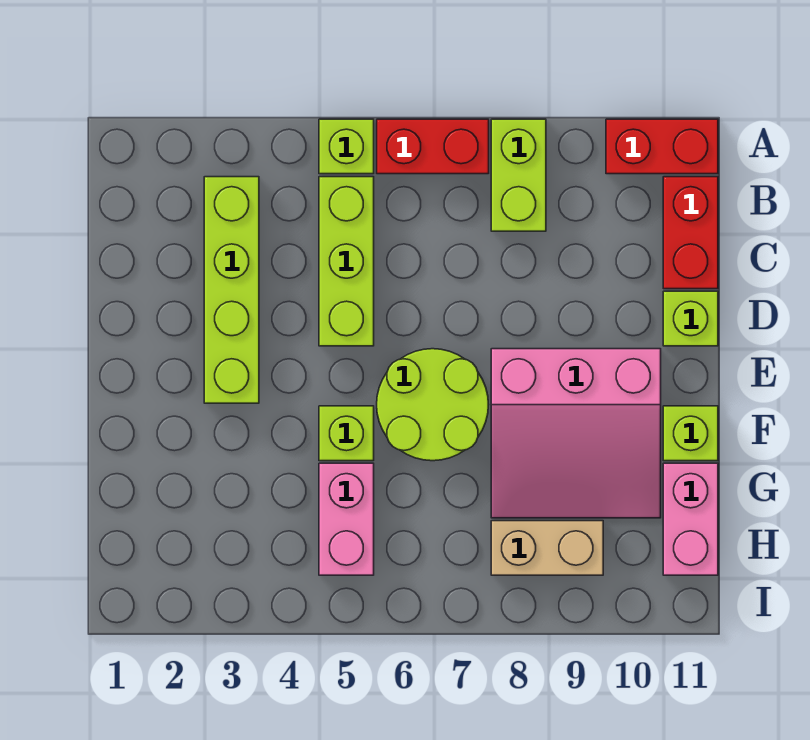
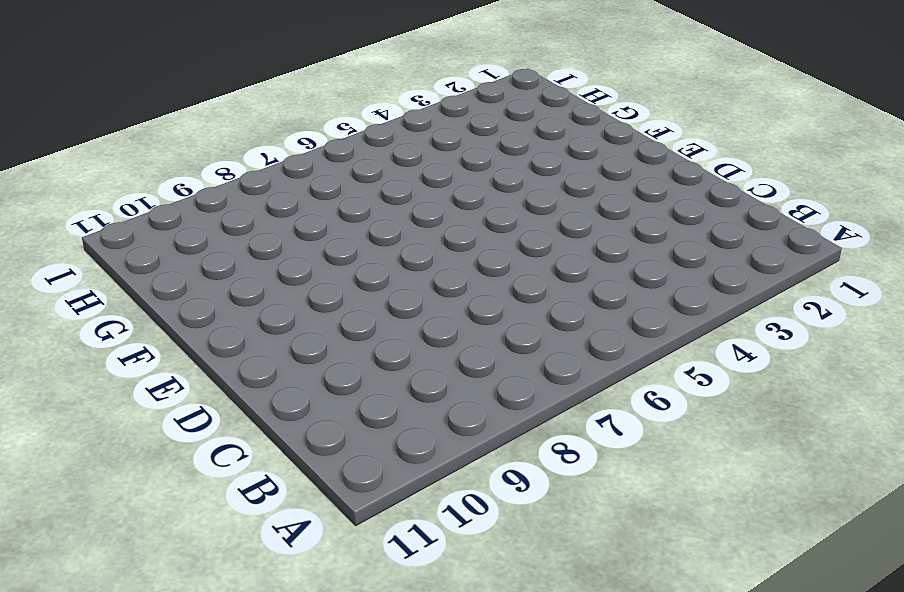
none -> lime brick A5 level 1
none -> red brick A6:A7 level 1
none -> lime brick A8:B8 level 1

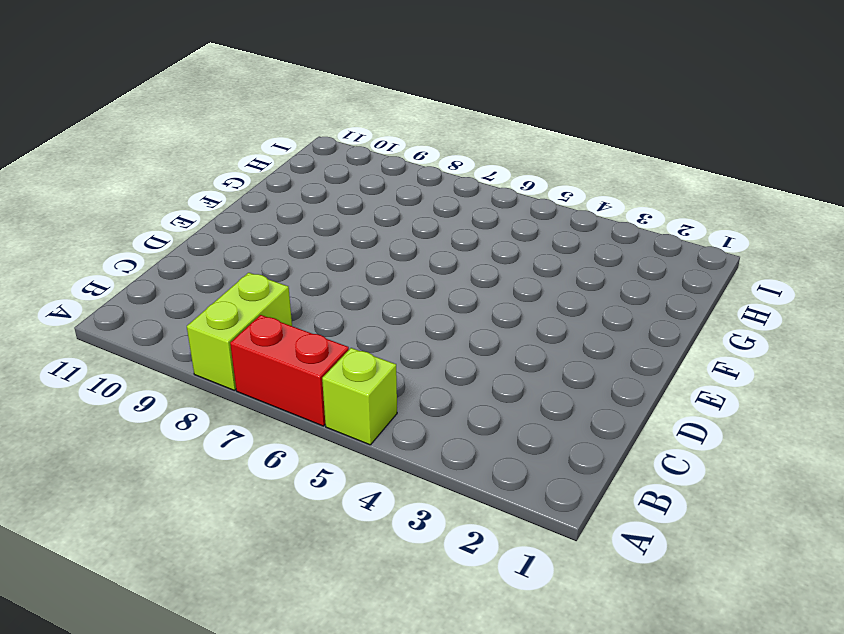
none -> red brick A10:A11 level 1
none -> lime brick B3:E3 level 1
none -> lime brick B5:D5 level 1

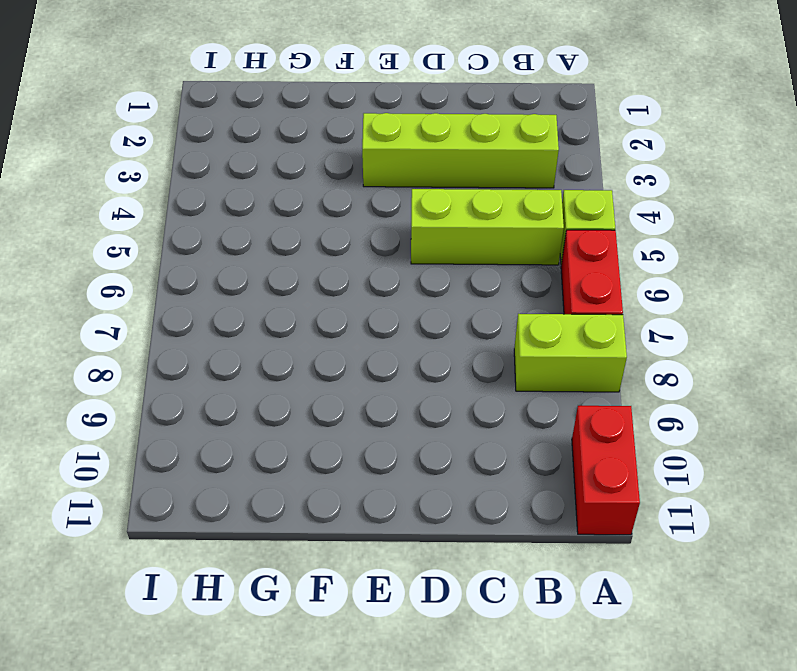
none -> red brick B11:C11 level 1
none -> lime brick D11 level 1
none -> lime round brick E6:F7 level 1

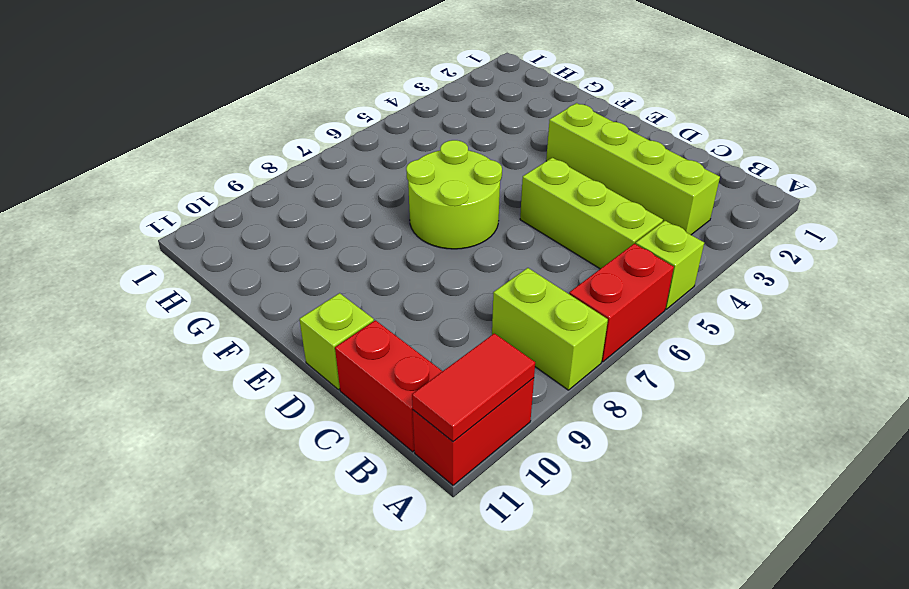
red tile A10:A11 level 2 -> none
none -> pink slope E8:G10 level 1 top E
none -> lime brick F5 level 1
none -> lime brick F11 level 1

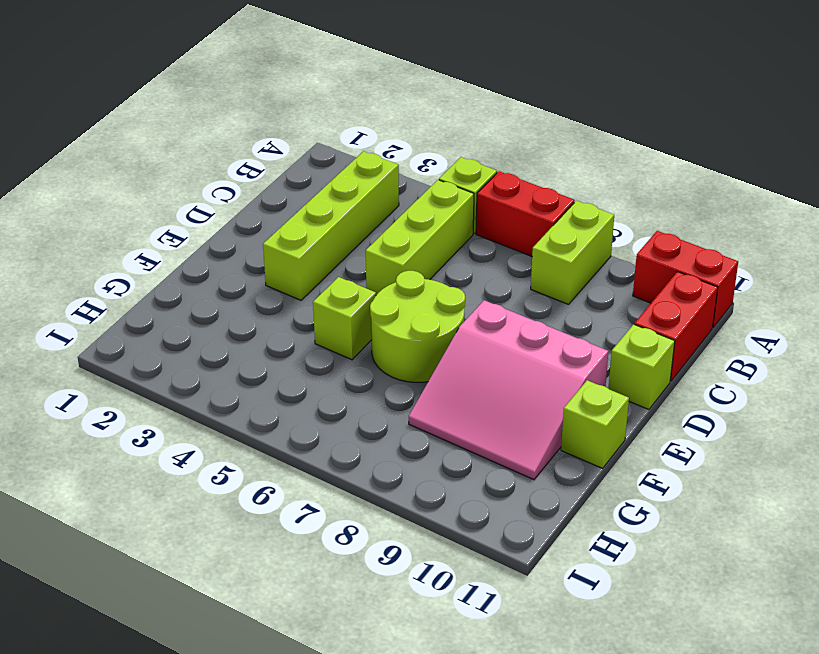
none -> pink brick G5:H5 level 1
none -> pink brick G11:H11 level 1
none -> tan brick H8:H9 level 1

